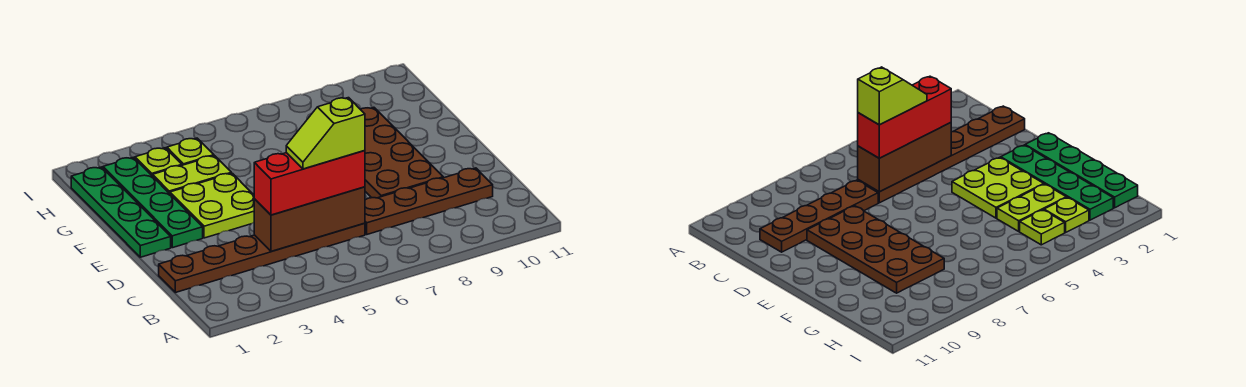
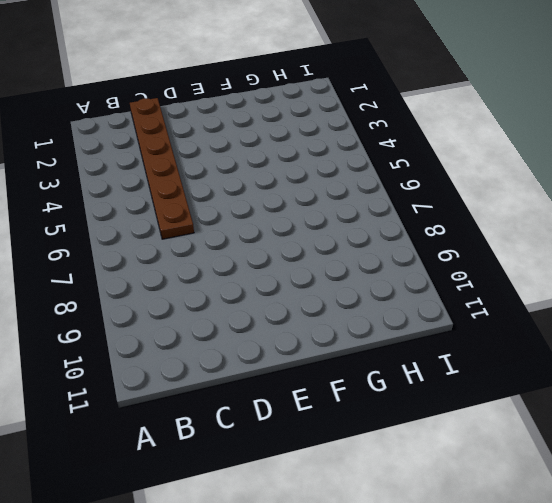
none -> brown plate C7:C10 level 1
none -> brown plate D8:G9 level 1
none -> green plate E1:H1 level 1

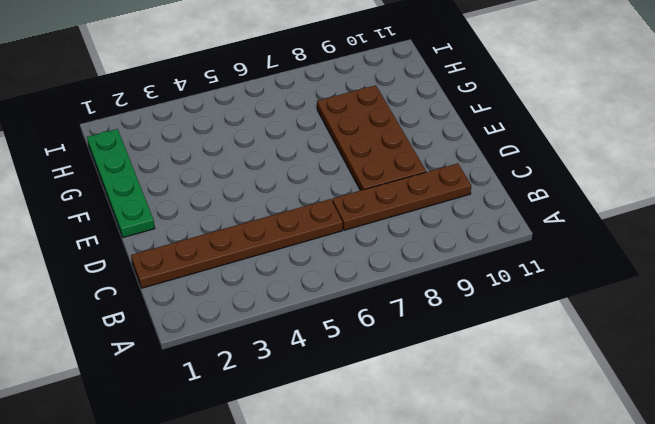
none -> green plate E2:H2 level 1
none -> lime plate E3:F4 level 1
none -> lime plate G3:G4 level 1

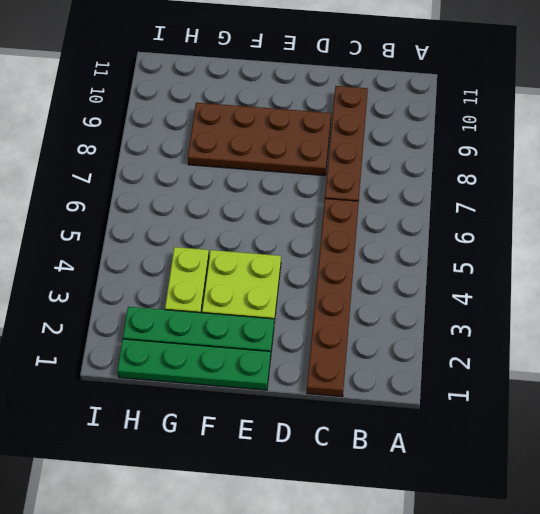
none -> lime plate H3 level 1
none -> lime plate H4 level 1
none -> brown brick C4:C6 level 2

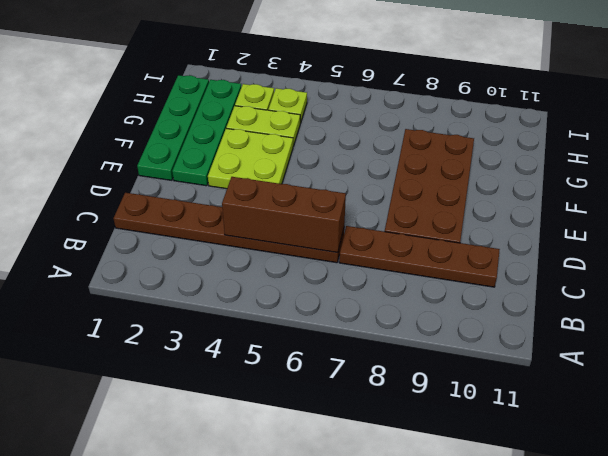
none -> red brick C4:C6 level 3
none -> lime slope C5:C6 level 4 top 6

